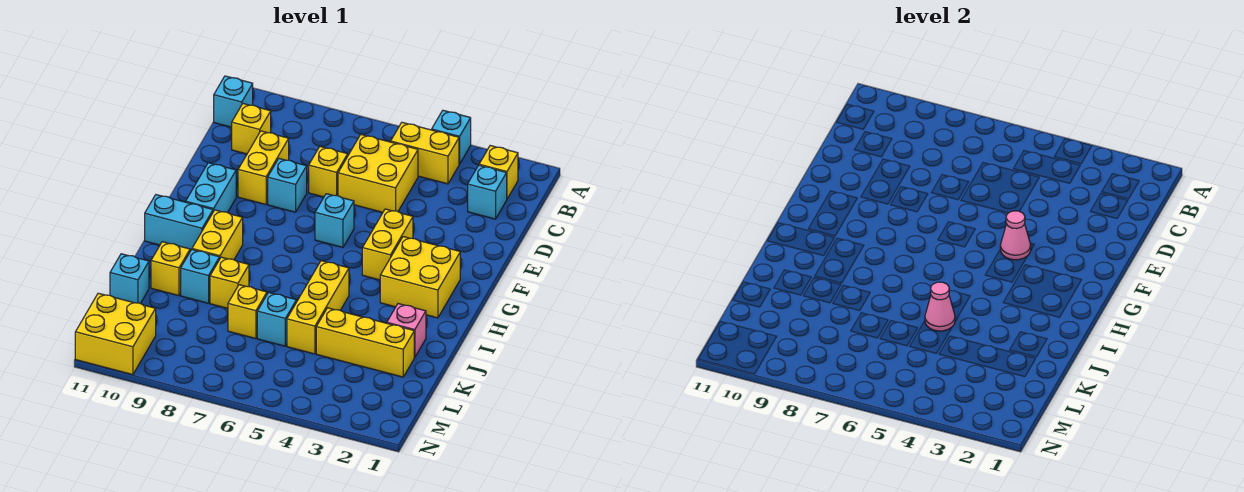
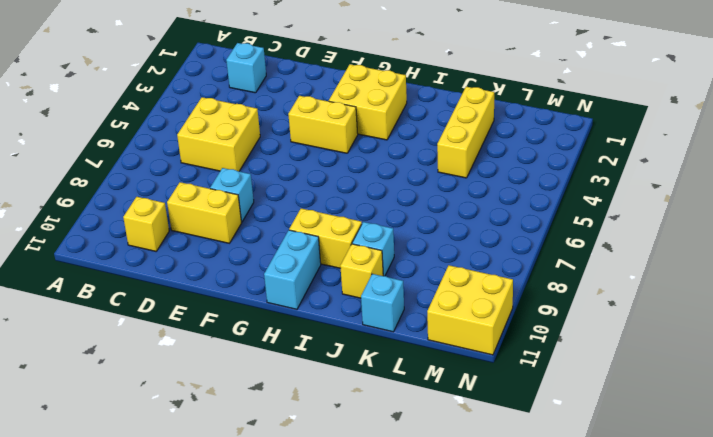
none -> cyan brick A4 level 1
none -> yellow brick B2 level 1
none -> yellow brick B4:B5 level 1

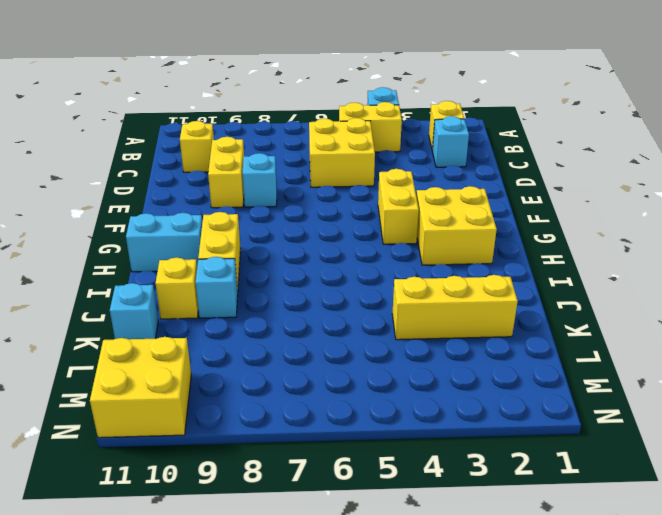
none -> cyan brick B11 level 1
none -> yellow brick D7 level 1
none -> cyan brick F6 level 1

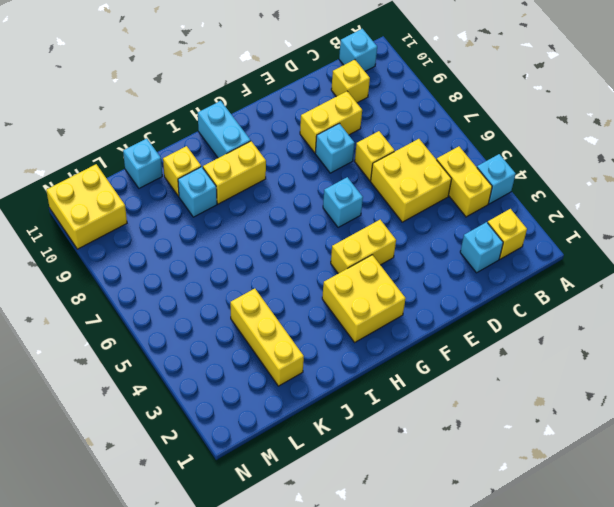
none -> cyan brick F10:G10 level 1
none -> yellow brick I5:K5 level 1
none -> pink brick J2 level 1

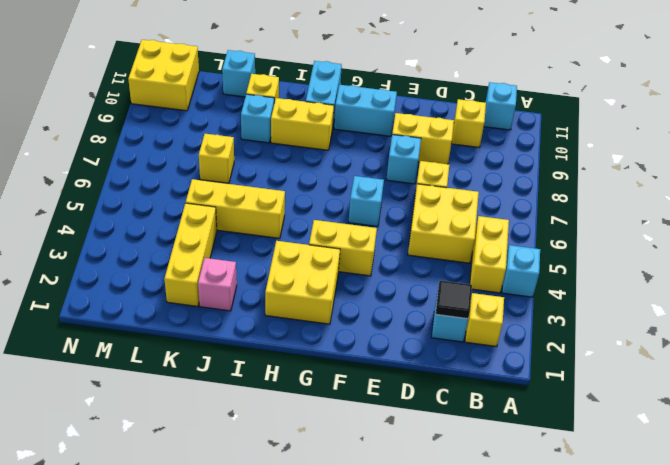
black tile C2 level 2 -> none
none -> yellow brick J8 level 1
none -> cyan brick K6 level 1
none -> pink cone F4 level 2

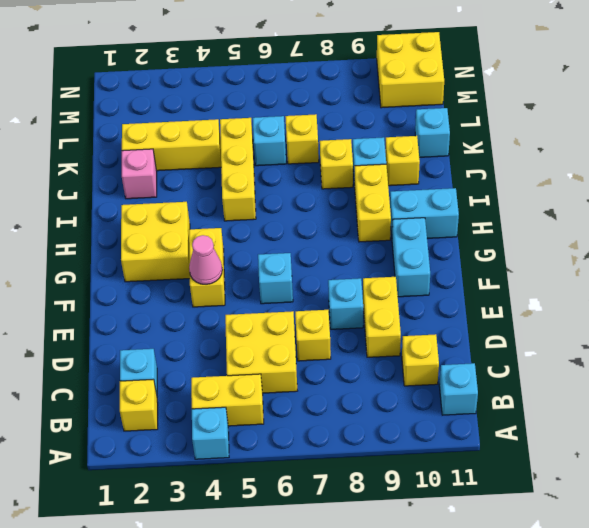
none -> pink cone J5 level 2

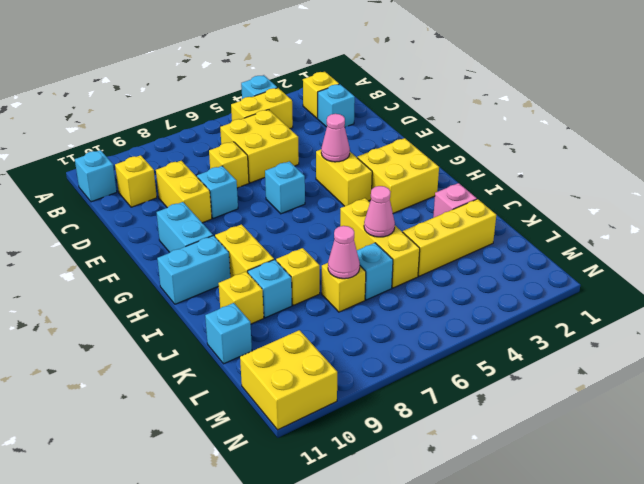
pink cone K7 level 2 -> none

